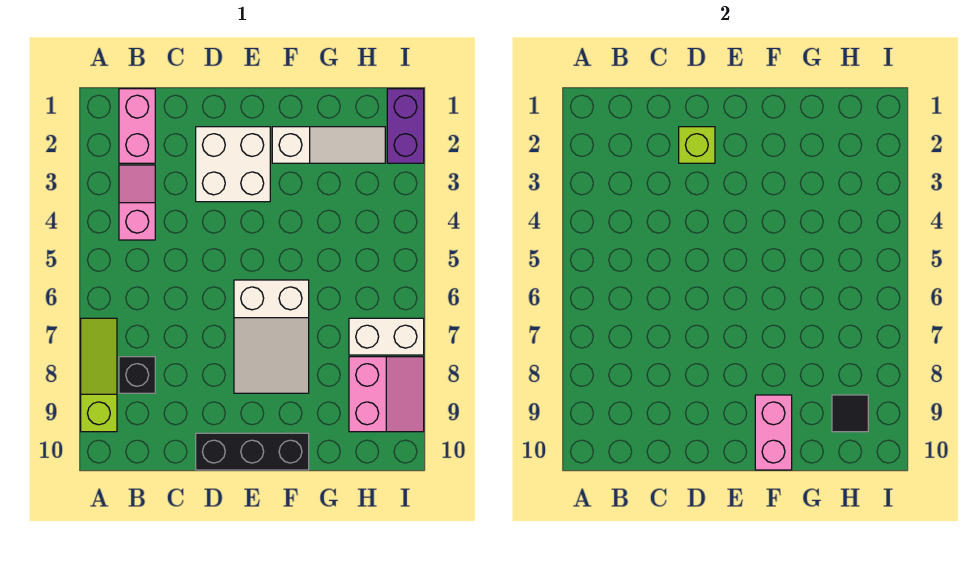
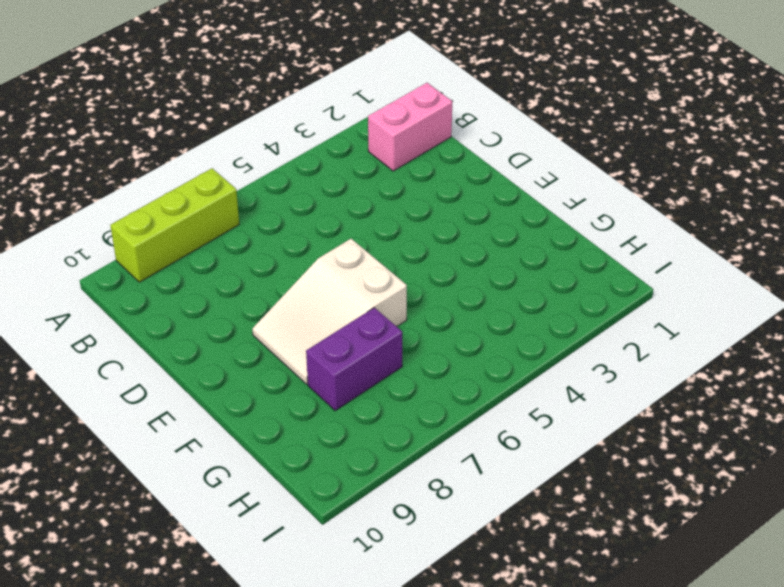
lime brick A7:A9 level 1 -> lime slope A7:A9 level 1 top 9
purple brick G7:G8 level 1 -> purple brick I1:I2 level 1
none -> pink slope B3:B4 level 1 top 4
none -> black brick B8 level 1
none -> white brick D2:E3 level 1

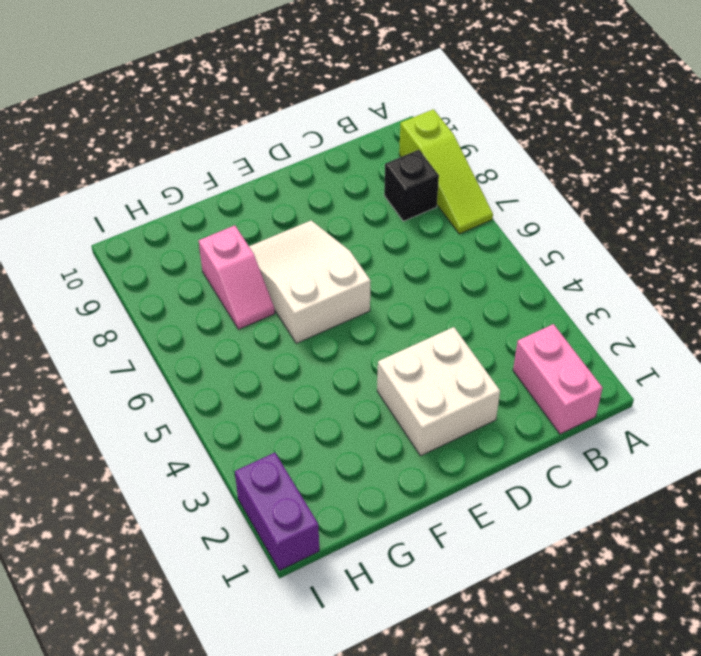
pink slope G7:G8 level 1 top 8 -> pink slope B3:B4 level 1 top 4
none -> black brick D10:F10 level 1
none -> white slope F2:H2 level 1 top F
none -> white brick H7:I7 level 1

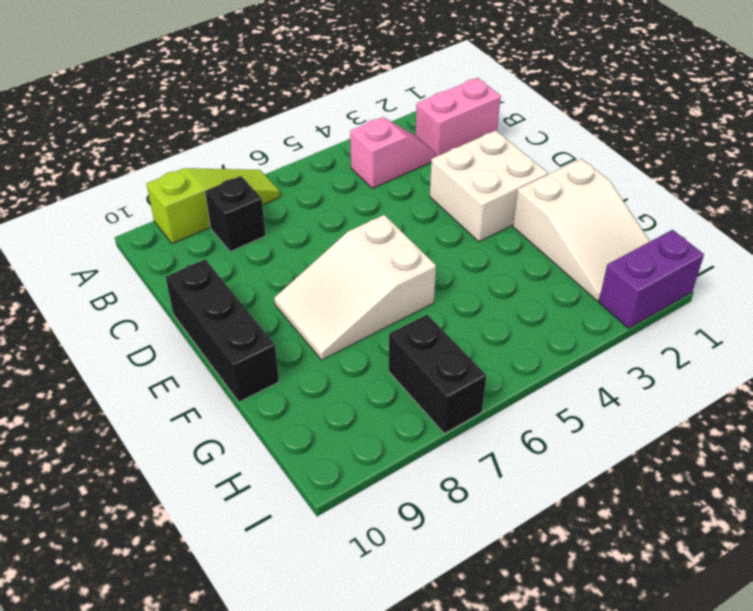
white slope F1:H2 level 1 top F -> white slope F2:H2 level 1 top F
black brick H7:I7 level 1 -> white brick H7:I7 level 1
none -> pink slope H8:I9 level 1 top H
none -> lime brick D2 level 2
none -> pink brick F9:F10 level 2

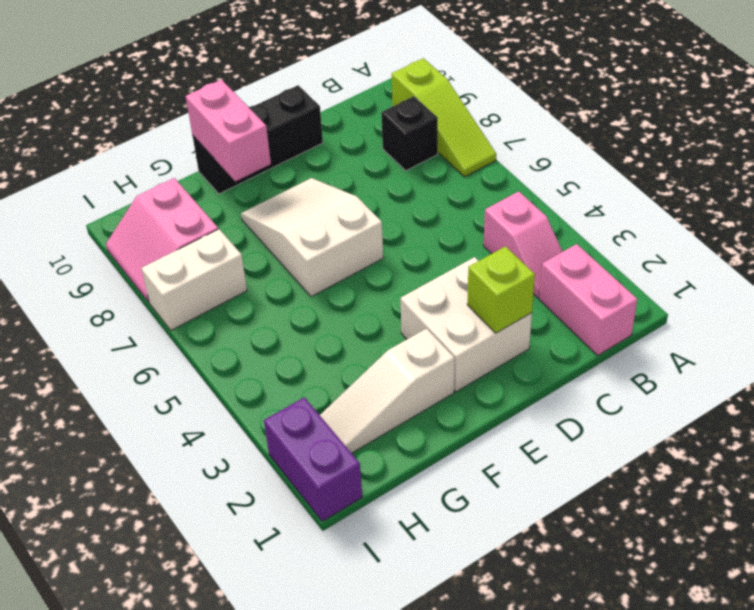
none -> black tile H9 level 2

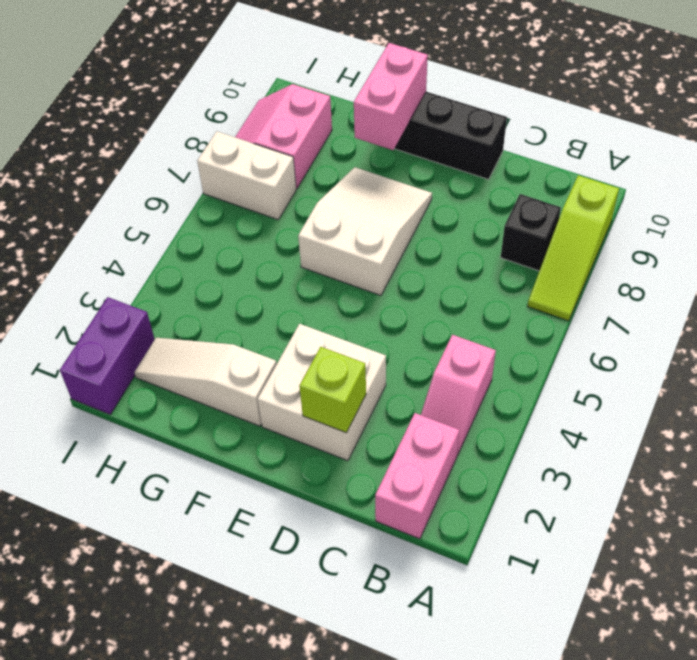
none -> black tile H9 level 2

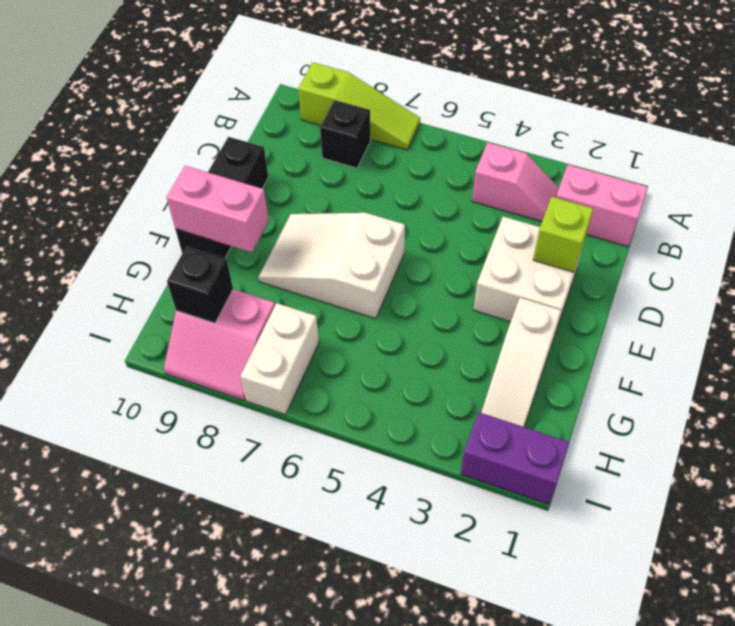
black brick H9 level 2 -> black tile H9 level 2

